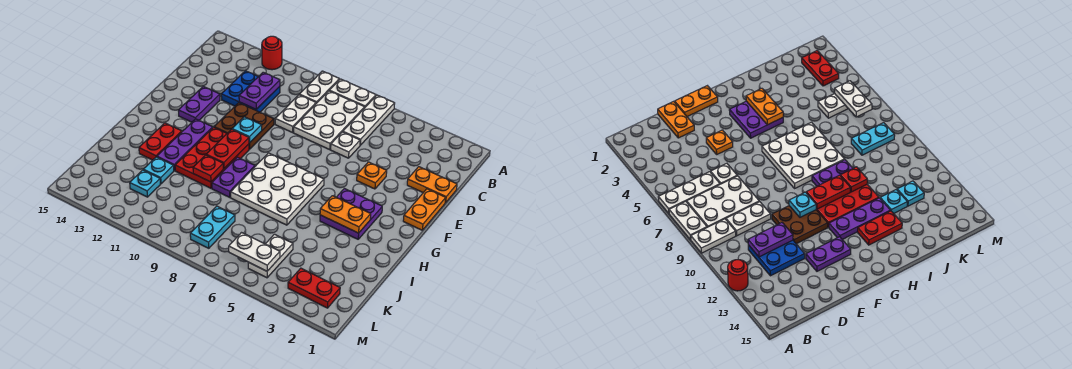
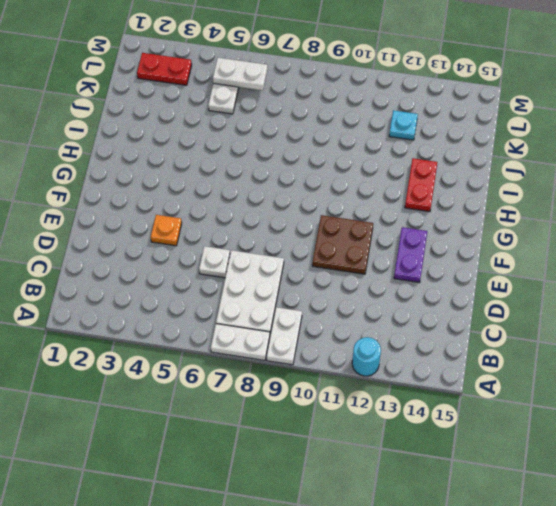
cyan round brick A12 level 1 -> red round brick A12 level 1
none -> white plate A6:C6 level 1
none -> white plate C9:D9 level 1
none -> blue plate C11:D12 level 1
none -> orange plate D1:D2 level 1

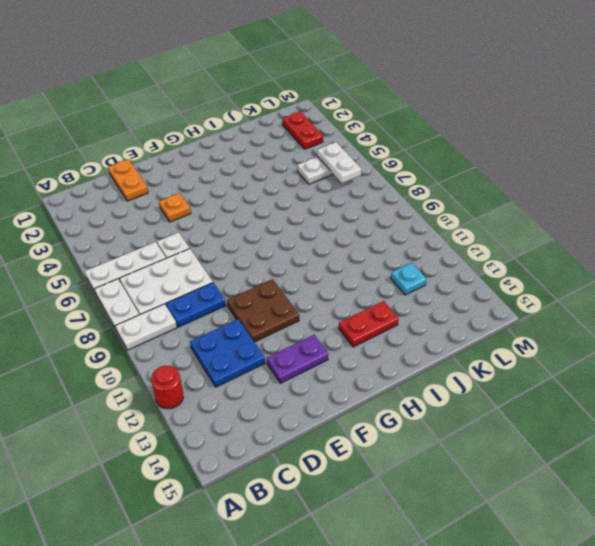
blue plate C9:D9 level 1 -> white plate C9:D9 level 1
none -> orange plate E1:F1 level 1
none -> purple plate G3:H4 level 1
none -> white plate G6:I8 level 1
none -> red plate G10:I11 level 1

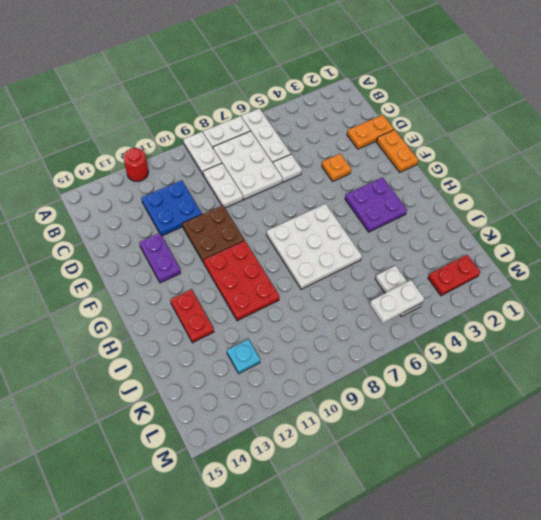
none -> purple plate G12:I12 level 1
none -> purple plate H9:I9 level 1
none -> cyan plate J12 level 1
none -> cyan plate K8:L8 level 1

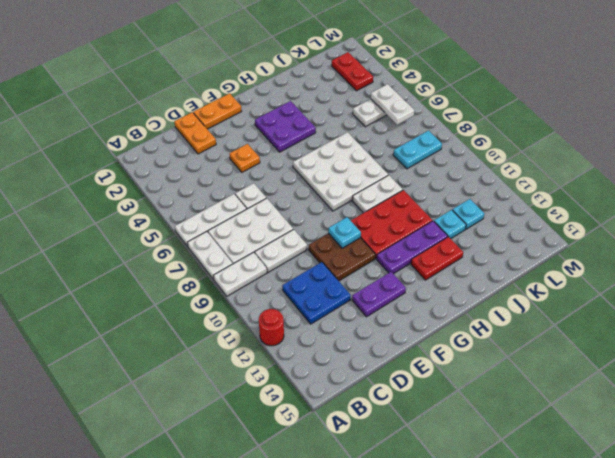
white plate H9:I9 level 1 -> purple plate H9:I9 level 1
none -> purple plate C11:D11 level 2
none -> red plate G10:H10 level 2
none -> orange plate H3:H4 level 2
none -> red plate I10 level 2

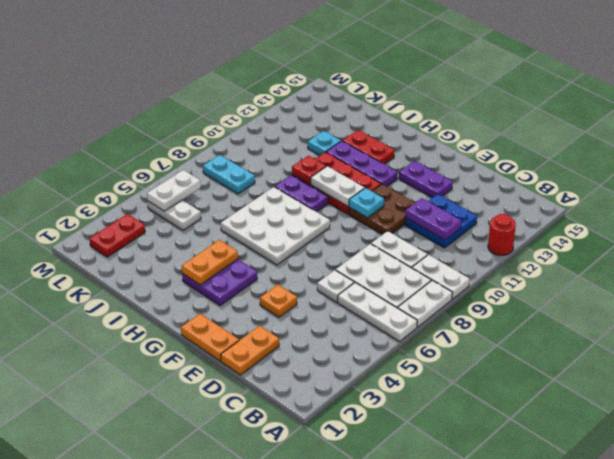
white plate G10:H10 level 2 -> red plate G10:H10 level 2
none -> cyan plate K12 level 1

